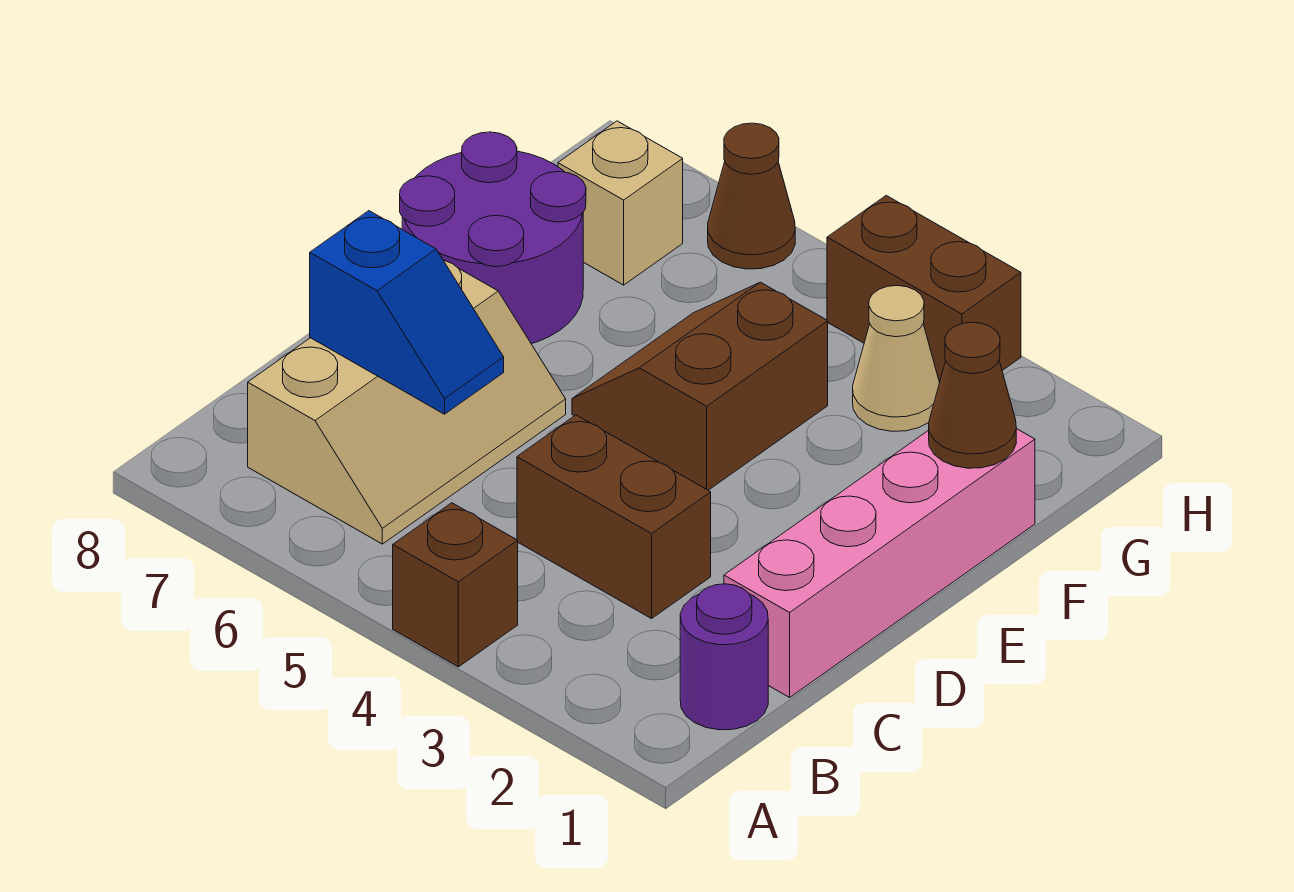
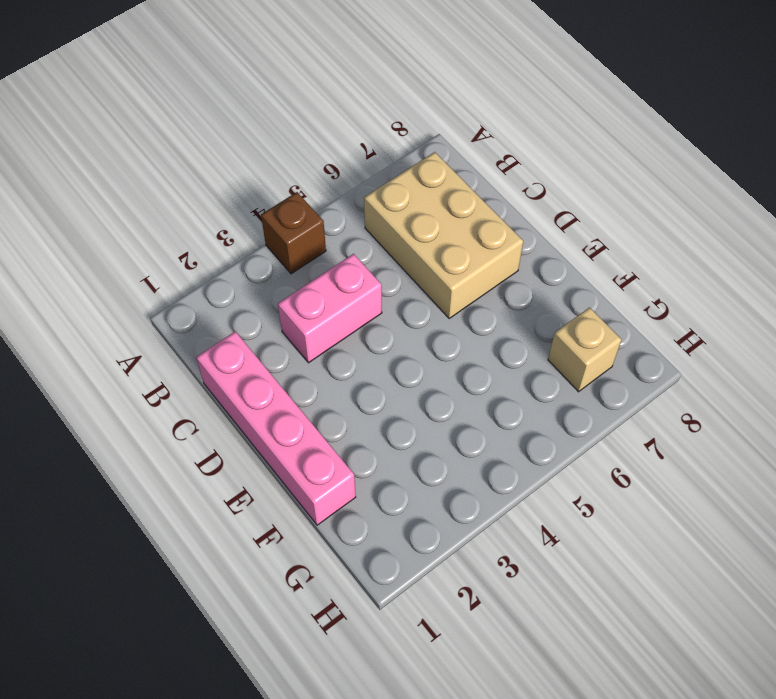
tan brick B6:D7 level 1 -> tan slope B6:D7 level 1 top 7
pink brick C3:C4 level 1 -> brown brick C3:C4 level 1
none -> purple round brick B1 level 1
none -> brown slope E4:F5 level 1 top 4
none -> purple round brick E7:F8 level 1

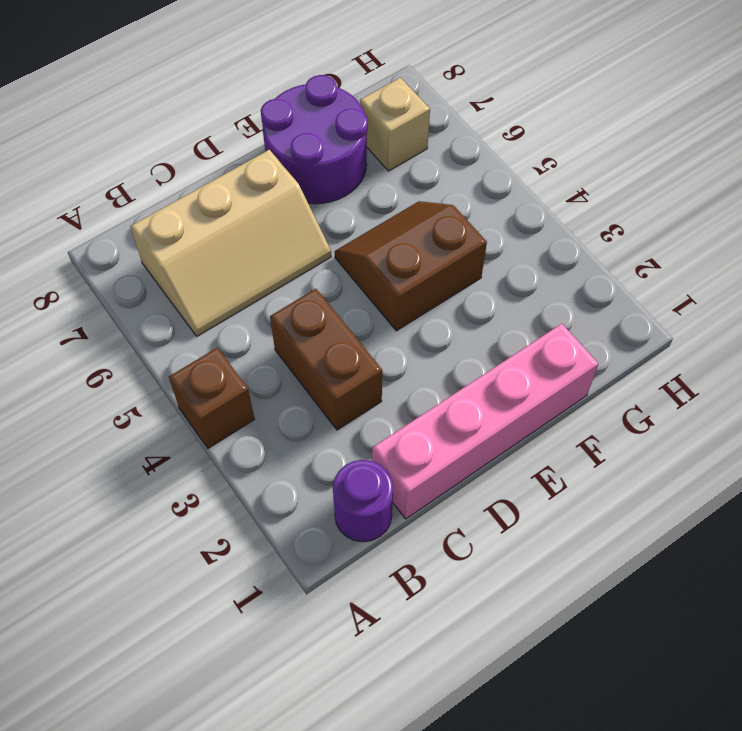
none -> tan cone G3 level 1
none -> brown brick H3:H4 level 1
none -> brown cone H6 level 1

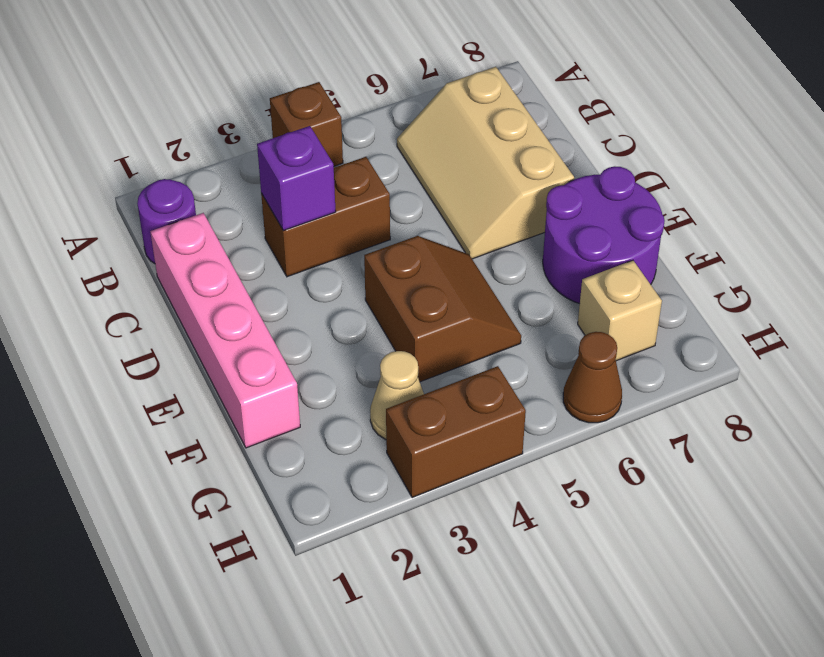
purple brick C3 level 2 -> none
none -> blue slope C6:C7 level 2 top 7
none -> brown cone F1 level 2

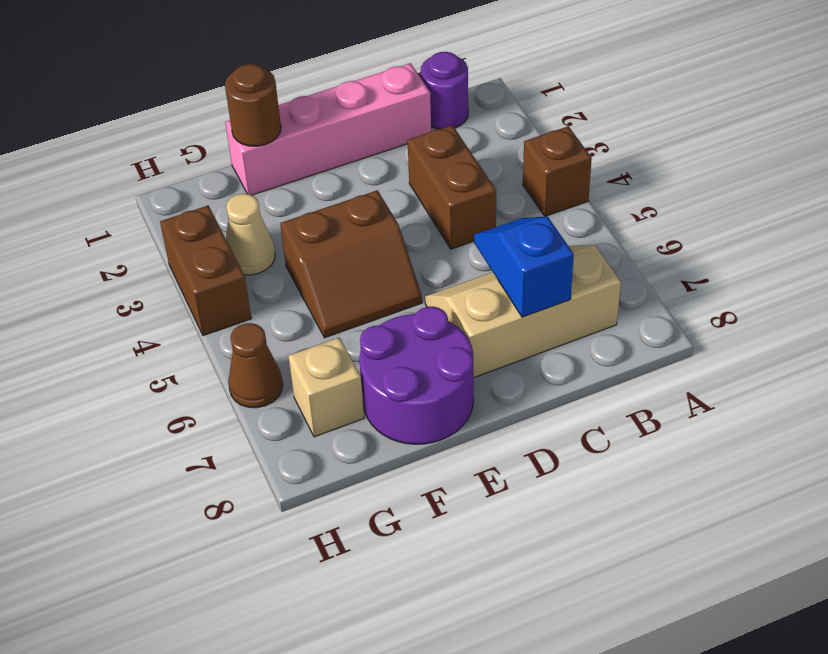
brown round brick F1 level 2 -> brown cone F1 level 2

